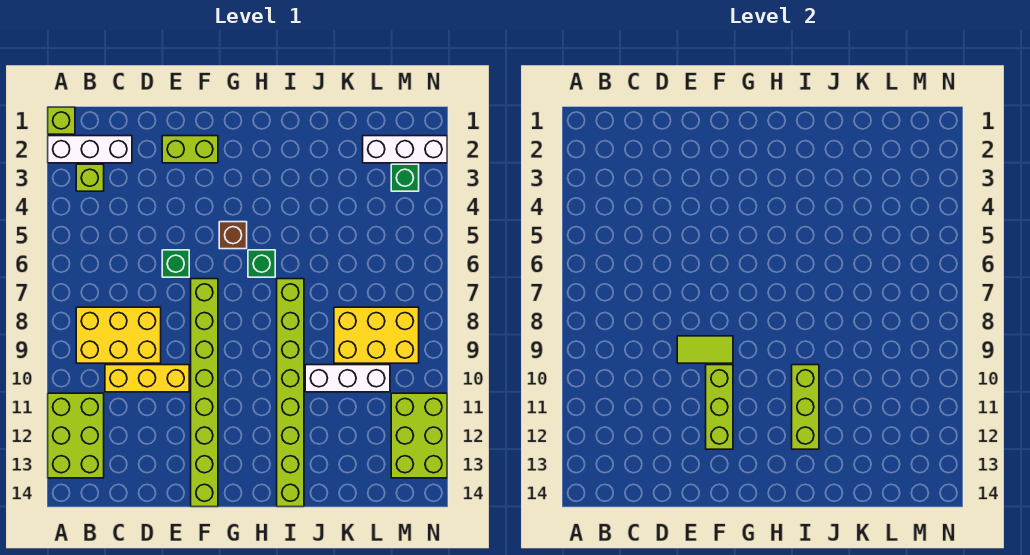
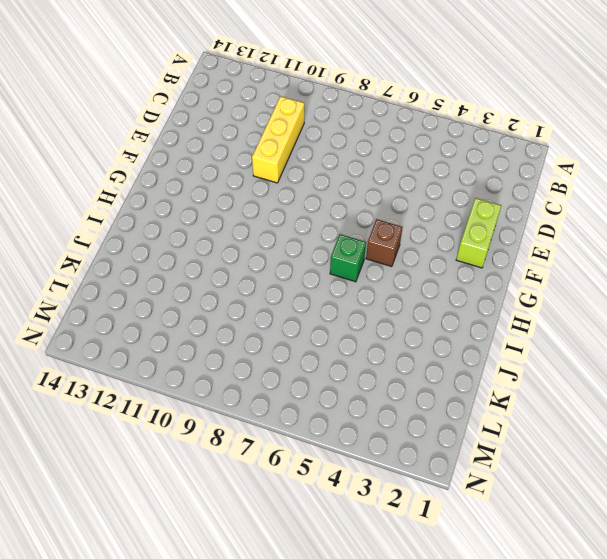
none -> lime brick A1 level 1
none -> white brick A2:C2 level 1
none -> lime brick A11:B13 level 1

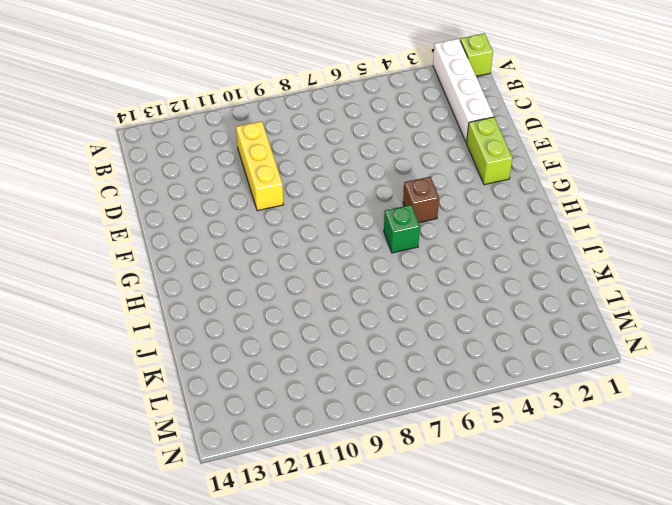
white brick A2:D2 level 1 -> white brick A2:C2 level 1
none -> lime brick A11:B13 level 1
none -> lime brick B3 level 1
none -> yellow brick B8:D9 level 1

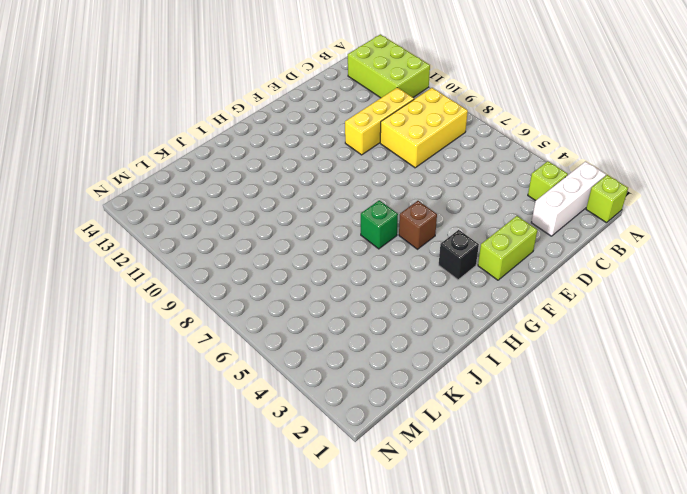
black brick G3 level 1 -> none
none -> green brick E6 level 1
none -> lime brick F7:F14 level 1
none -> lime brick I7:I14 level 1

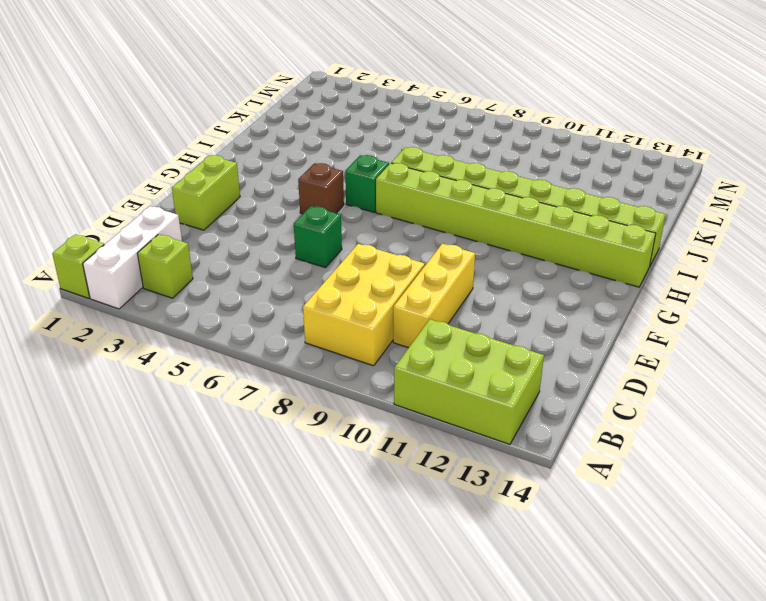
lime brick H7:H14 level 1 -> lime brick F7:F14 level 1
none -> white brick J10:L10 level 1
none -> yellow brick K8:M9 level 1
none -> white brick L2:N2 level 1

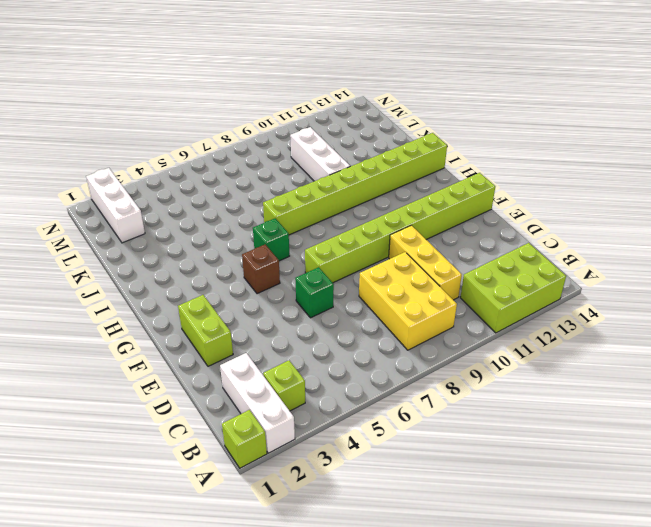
none -> yellow brick K8:M9 level 1
none -> green brick M3 level 1
none -> lime brick M11:N13 level 1

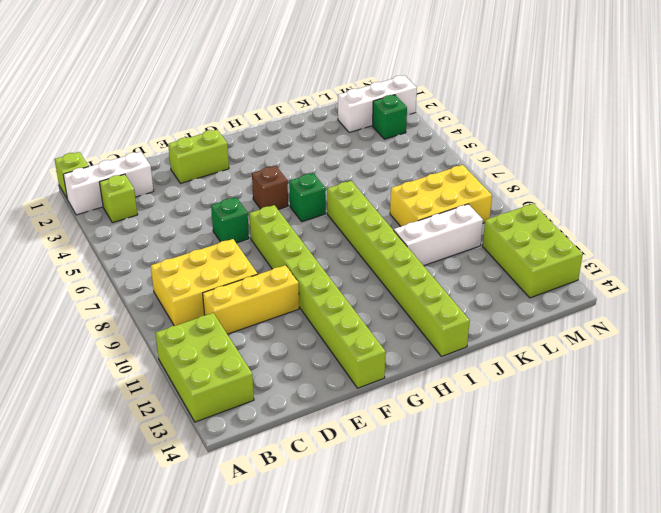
none -> lime tile E9:F9 level 2
none -> lime brick F10:F12 level 2
none -> lime brick I10:I12 level 2

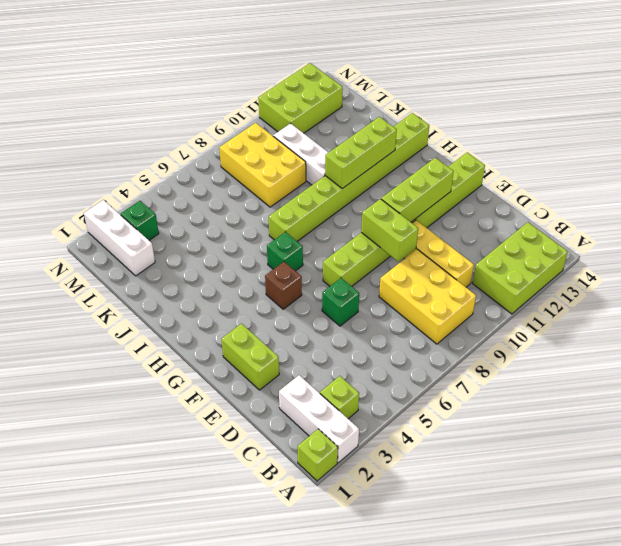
lime brick E9:F9 level 2 -> lime tile E9:F9 level 2

